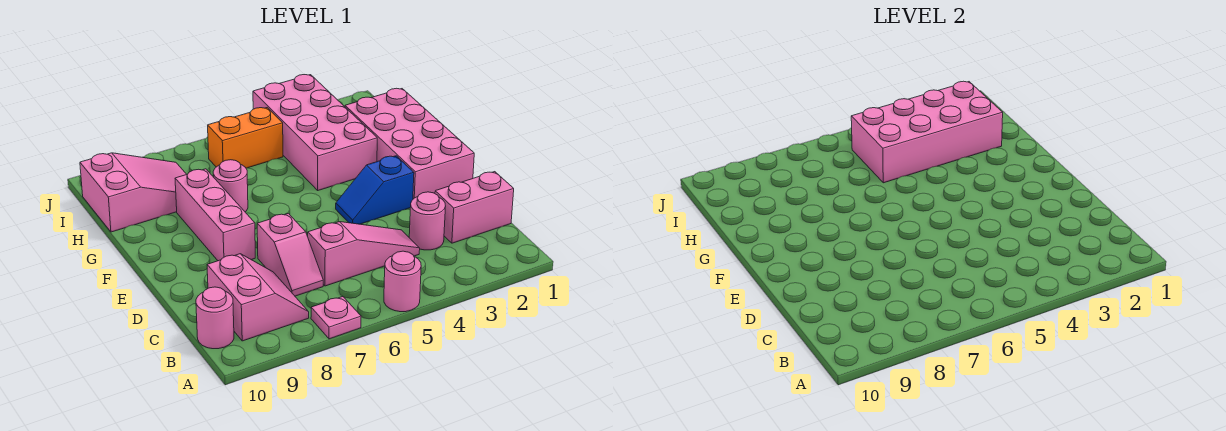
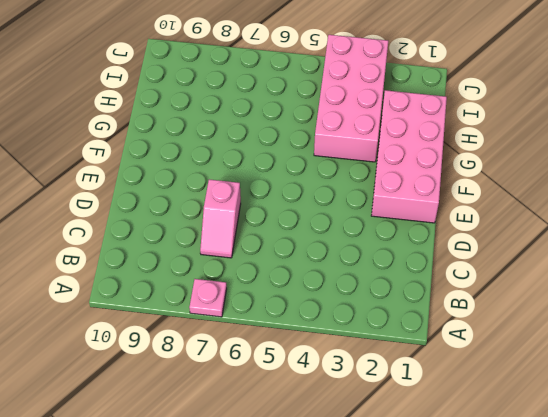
none -> pink round brick A5 level 1
none -> pink slope B8:C9 level 1 top 9
none -> pink round brick B10 level 1

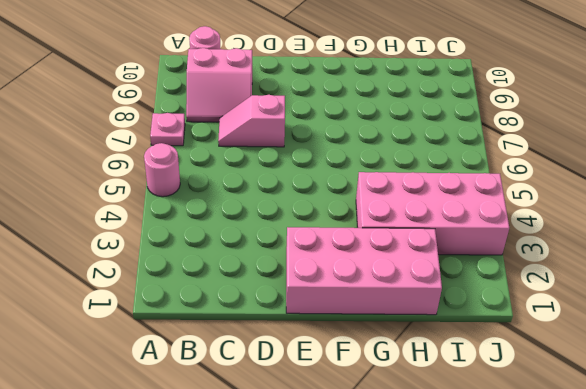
none -> pink brick C1:C2 level 1
none -> pink round brick C3 level 1
none -> pink slope C4:C6 level 1 top 6

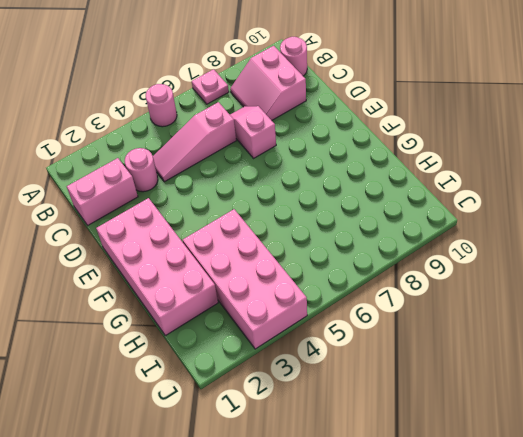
none -> blue slope E3:E4 level 1 top 3
none -> pink brick E8:G8 level 1
none -> pink round brick G7 level 1

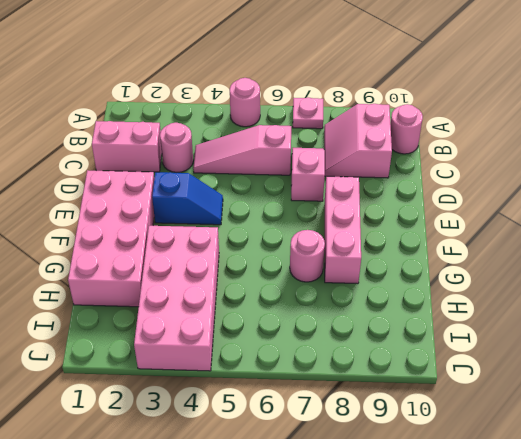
none -> pink slope H8:I10 level 1 top 10
none -> orange brick I5:I6 level 1
none -> pink brick H2:I5 level 2

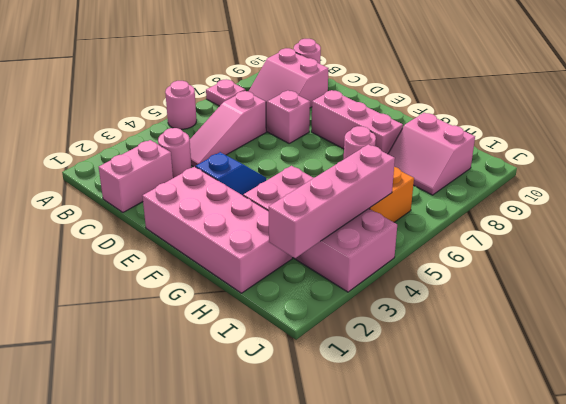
pink slope H8:I9 level 1 top 9 -> pink slope H8:I10 level 1 top 10
pink brick I2:I5 level 2 -> pink brick H2:I5 level 2

